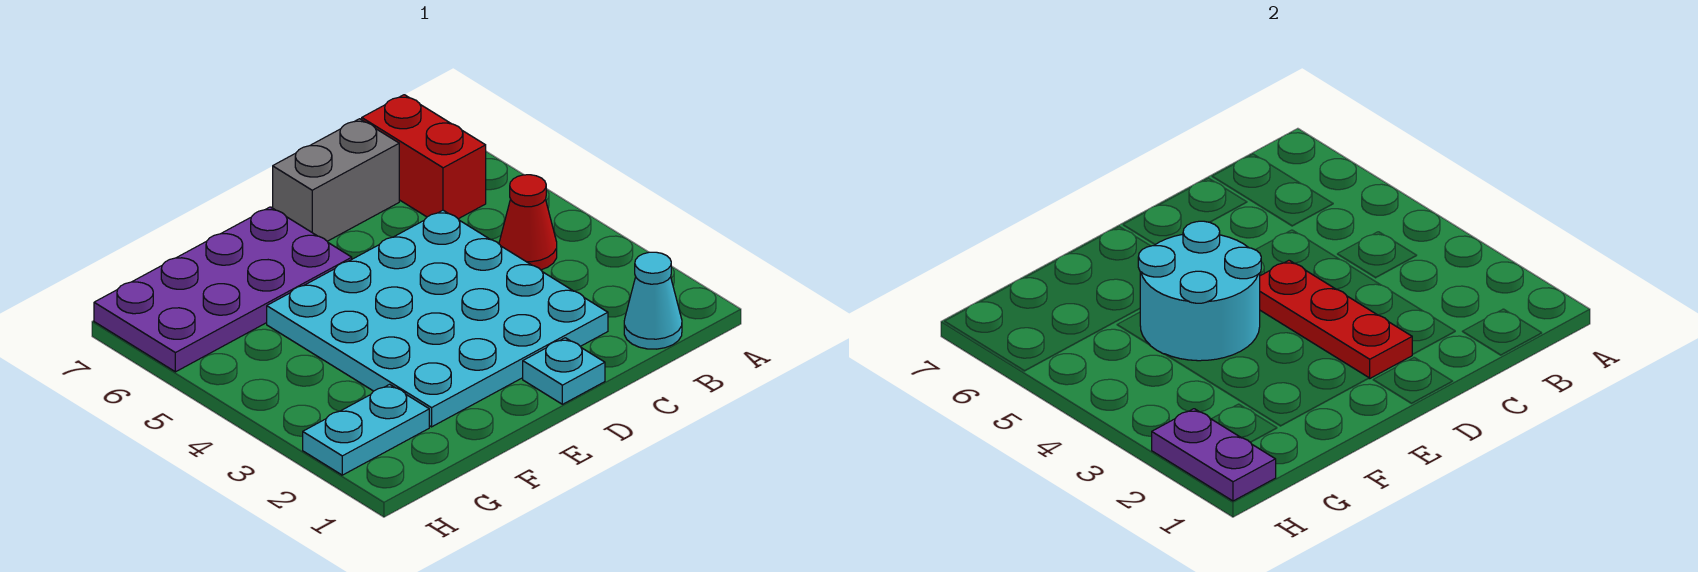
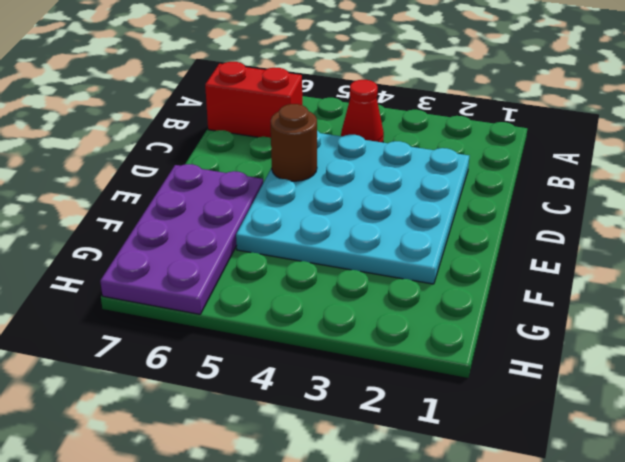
brown round brick D5 level 2 -> none
none -> cyan cone B1 level 1
none -> grey brick C7:D7 level 1

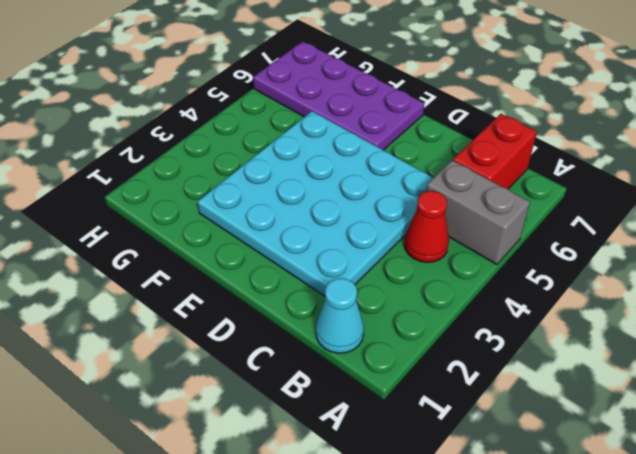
grey brick A5:B5 level 1 -> grey brick C7:D7 level 1
none -> cyan plate D1 level 1
none -> cyan plate G2:H2 level 1

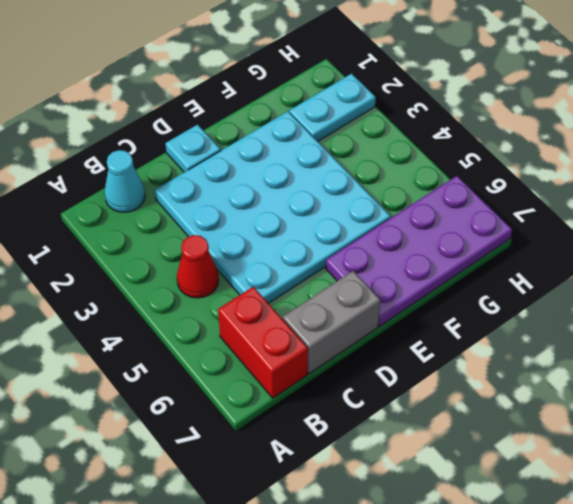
none -> red plate D2:D4 level 2
none -> cyan round brick E4:F5 level 2

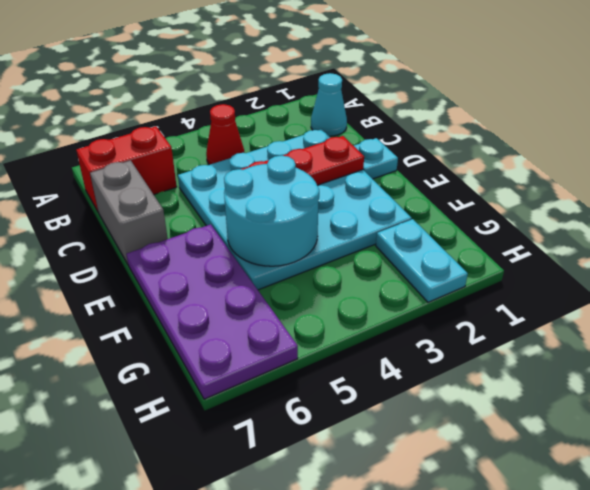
none -> purple plate H1:H2 level 2

